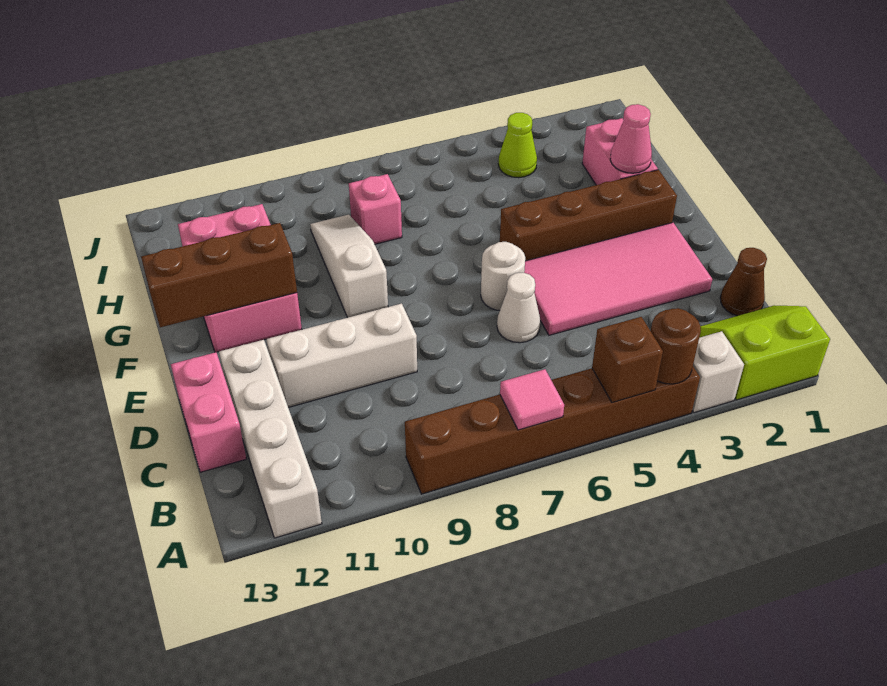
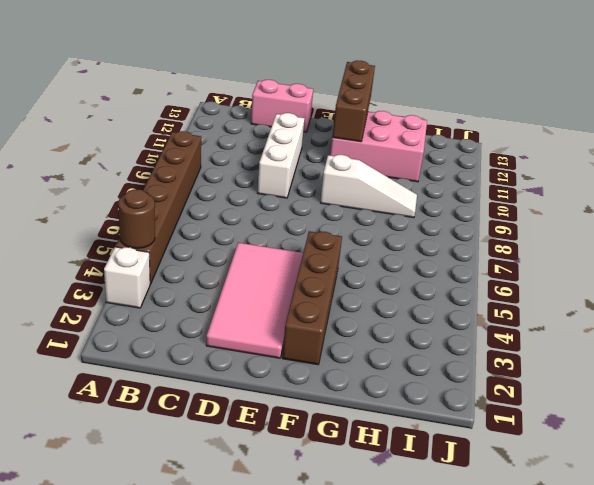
none -> lime slope A1:B2 level 1 top A
none -> white brick A12:D12 level 1
none -> brown cone C1 level 1

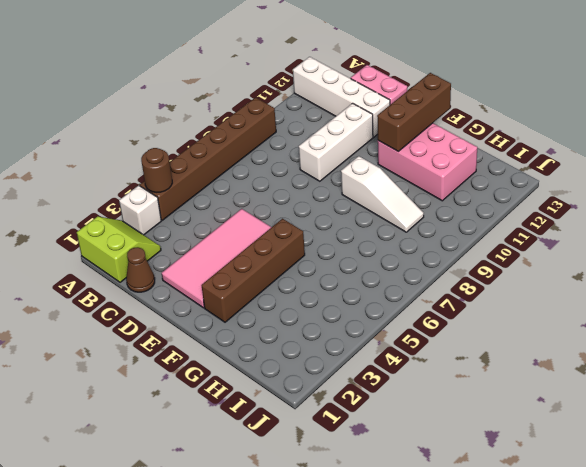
lime slope A1:B2 level 1 top 1 -> lime slope A1:B2 level 1 top A
none -> white cone D6 level 1
none -> white round brick E6 level 1
none -> pink brick G2:H2 level 1

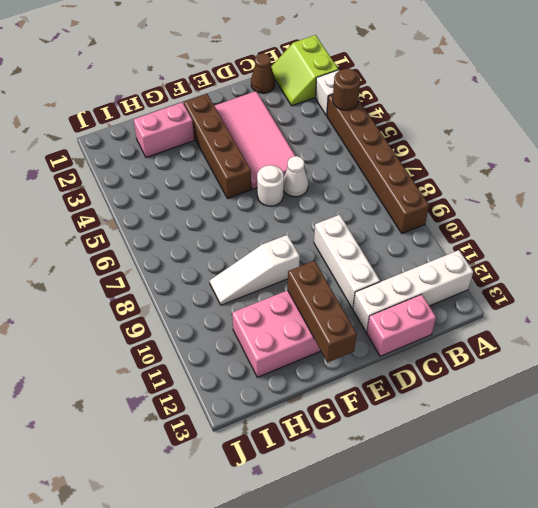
none -> pink brick H8 level 1
none -> lime cone I4 level 1
none -> brown brick A5 level 2

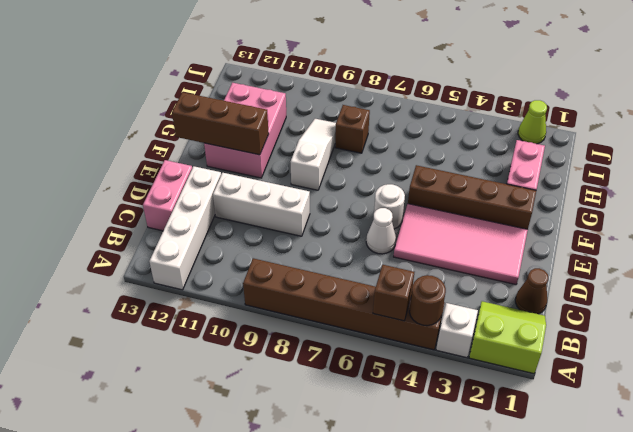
brown brick H8 level 1 -> pink brick H8 level 1
lime cone J2 level 1 -> lime cone I4 level 1
none -> pink tile A7 level 2
none -> pink cone G2 level 2

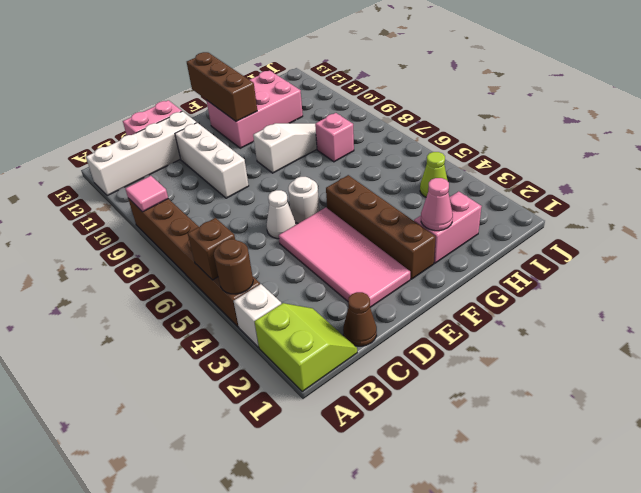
pink tile A9 level 2 -> pink tile A7 level 2

